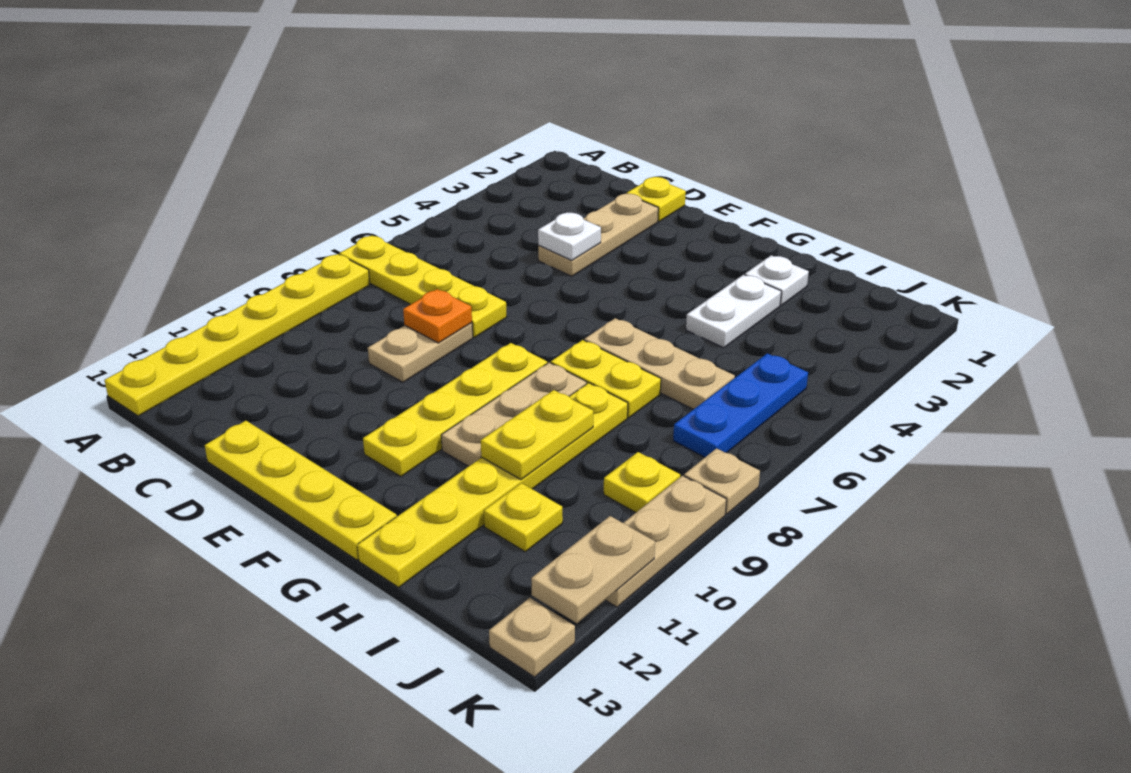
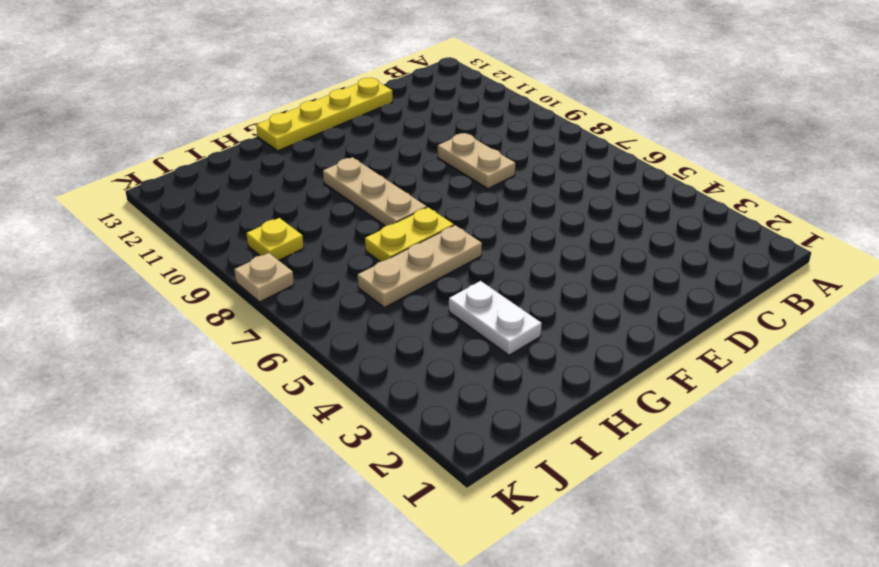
none -> yellow plate A7:D7 level 1
none -> yellow plate A8:A13 level 1
none -> yellow plate D1 level 1

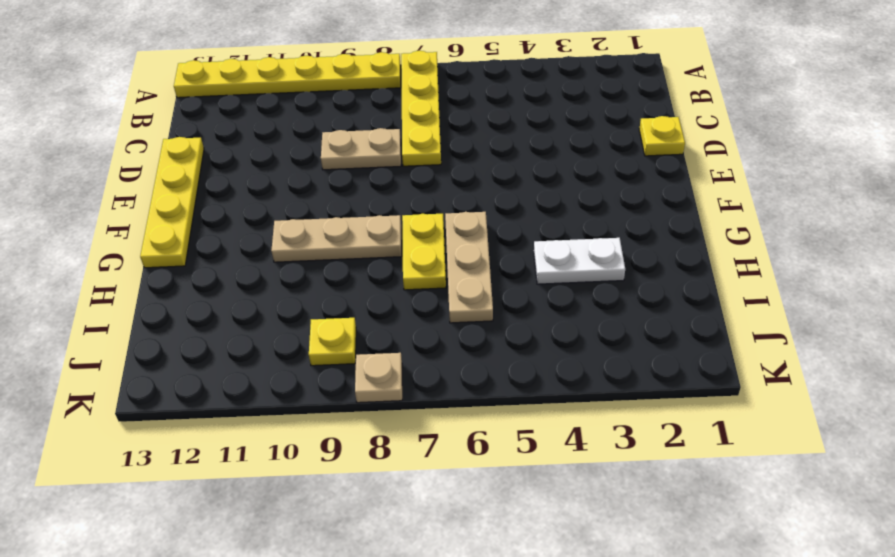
none -> tan plate D2:D4 level 1
none -> yellow plate F8:F11 level 1
none -> white plate H2 level 1

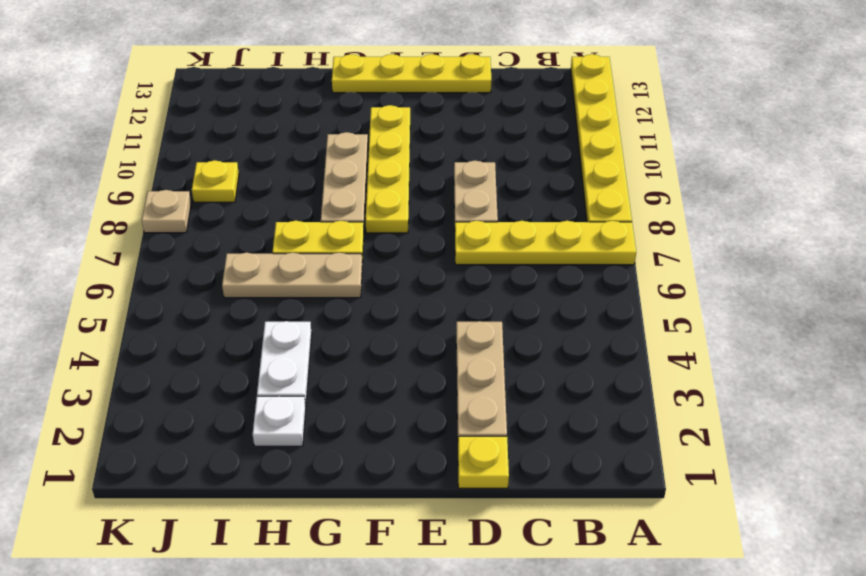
none -> yellow plate H8:H13 level 1
none -> yellow plate I11 level 1
none -> blue plate J5:J7 level 1

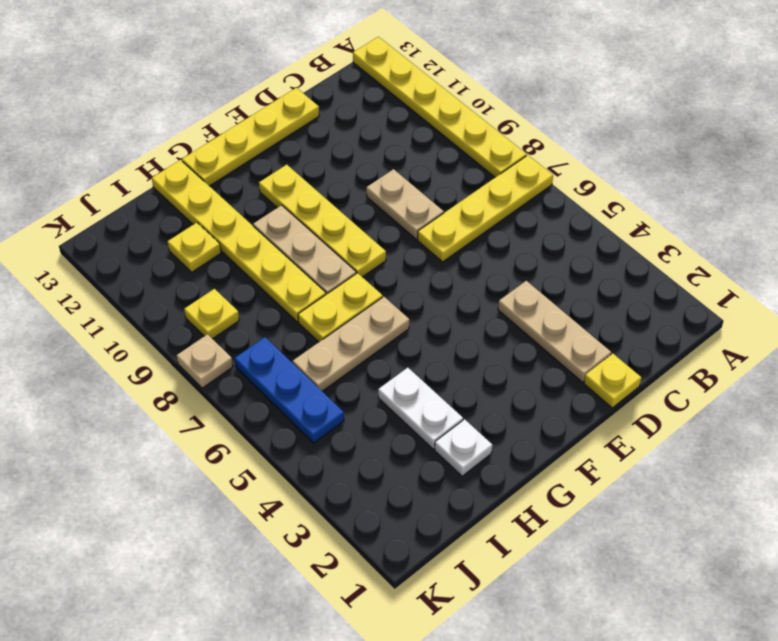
none -> tan plate K9:K11 level 1
none -> tan plate K13 level 1
none -> white plate D4 level 2

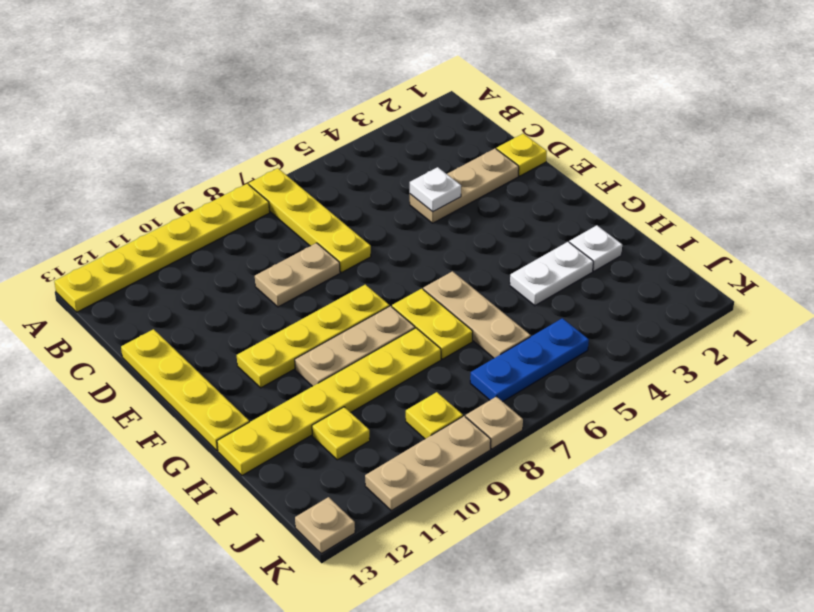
none -> orange plate D8 level 2
none -> yellow plate H9:H10 level 2
none -> tan plate K11:K12 level 2

